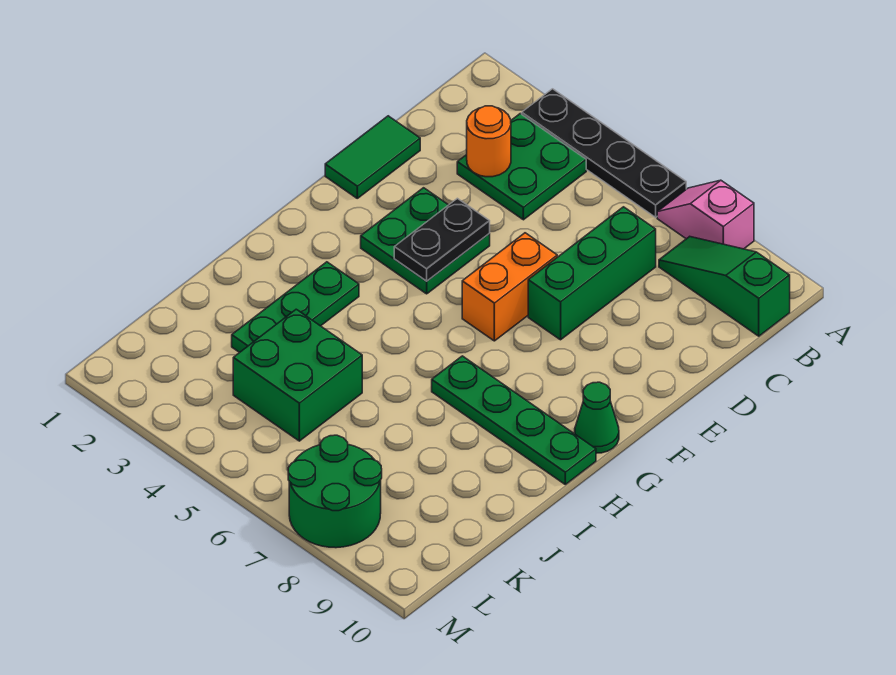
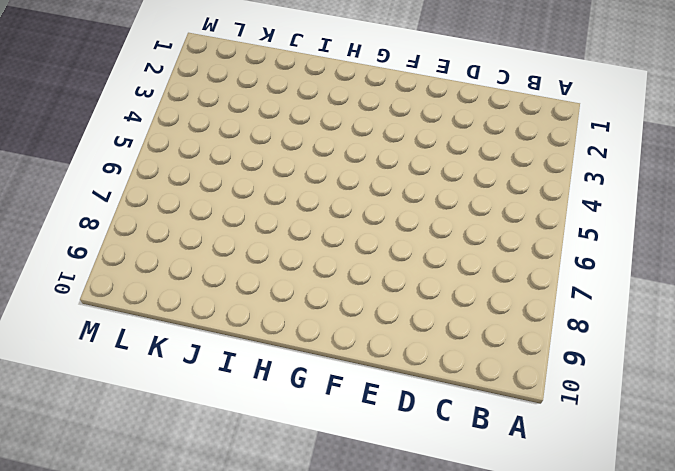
none -> black plate A3:A6 level 1
none -> pink slope A7:A8 level 1 top 8
none -> green plate B3:C4 level 1

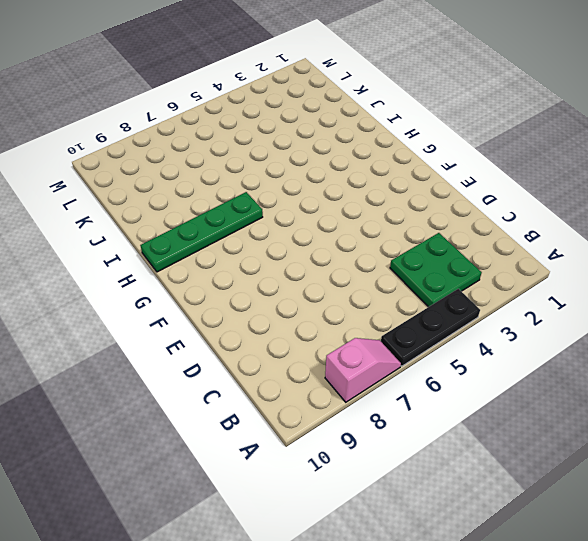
black plate A4:A6 level 1 -> black plate A3:A6 level 1
none -> green slope B8:B10 level 1 top 10
none -> green brick C7:E7 level 1
none -> green tile D1:E1 level 1

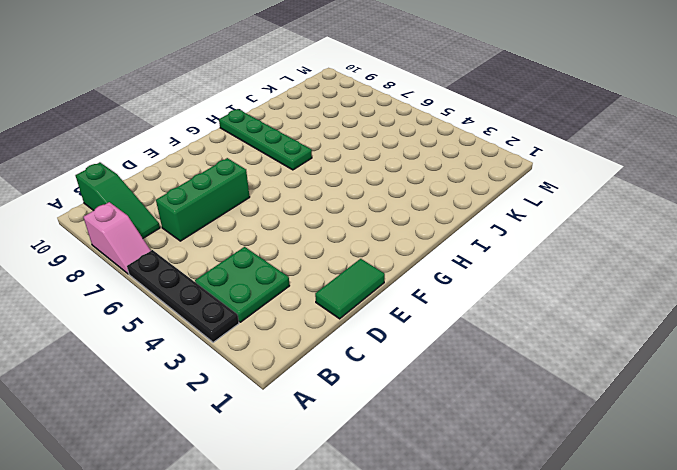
none -> green plate E3:F4 level 1
none -> orange brick E6:F6 level 1
none -> green cone G10 level 1

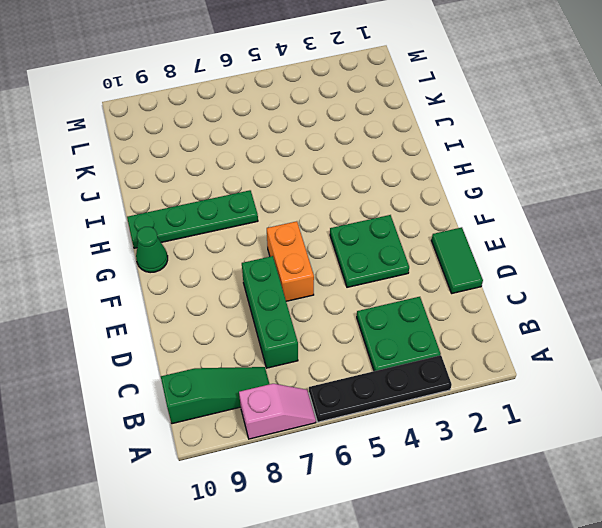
none -> green plate H3:J3 level 1
none -> green brick J4:K5 level 1
none -> green round brick L7:M8 level 1

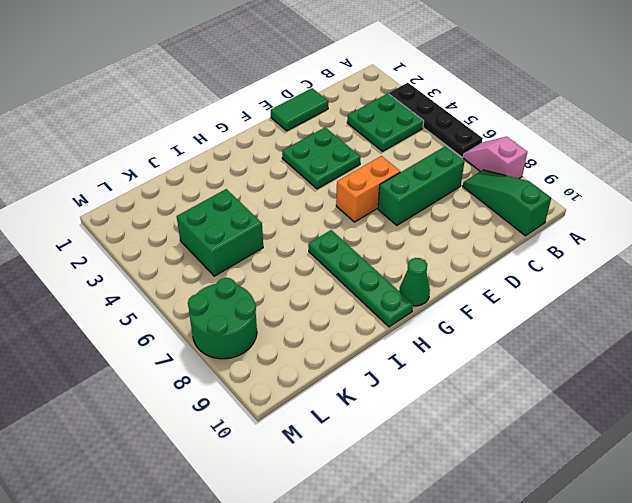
none -> green plate H3:J3 level 1
none -> orange round brick C3 level 2
none -> black plate E4:F4 level 2

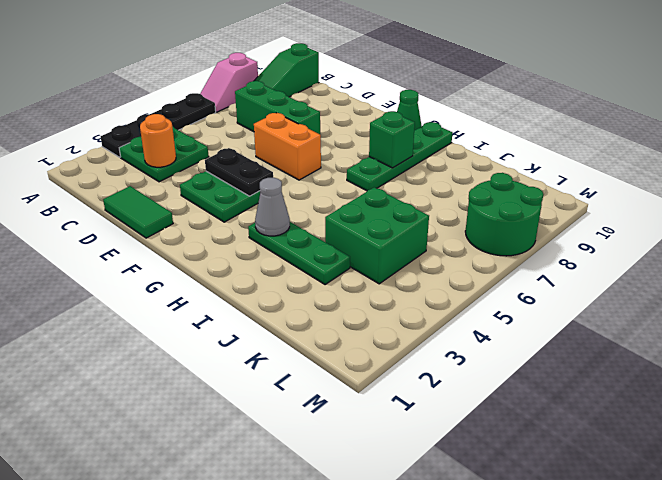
grey cone H3 level 2 -> none
green brick H8 level 2 -> none

